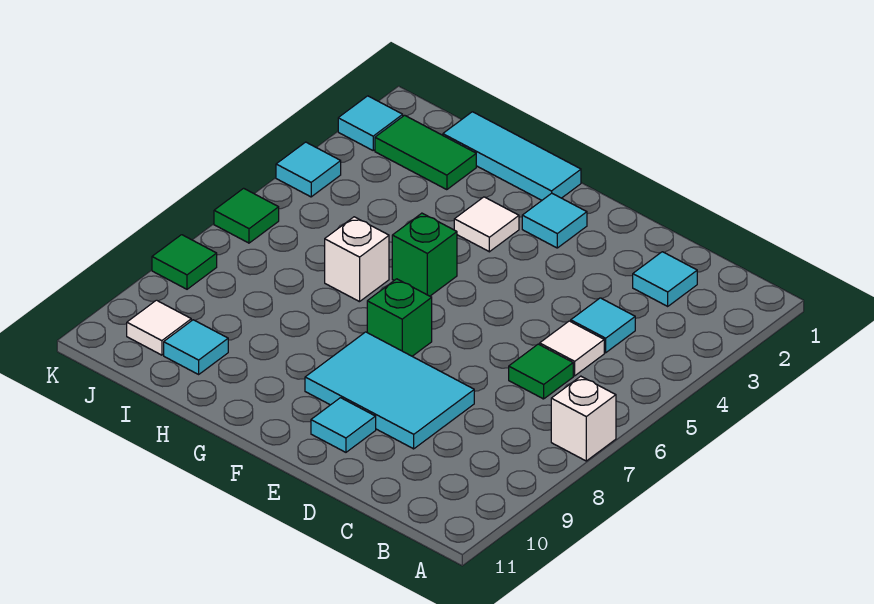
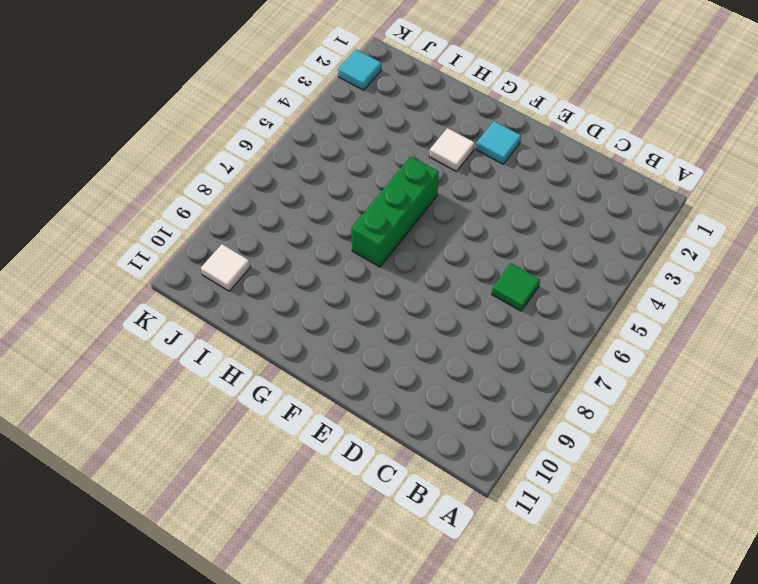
green brick G5:G7 level 1 -> green brick G5 level 1
none -> white brick A7 level 1
none -> cyan tile C2 level 1
none -> cyan tile C4 level 1

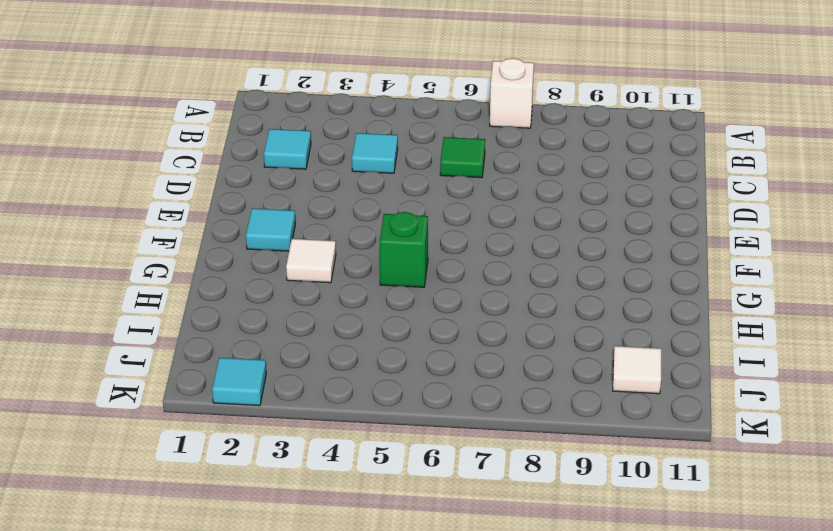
none -> white tile C5 level 1
none -> cyan tile D8:F9 level 1
none -> cyan tile E10 level 1

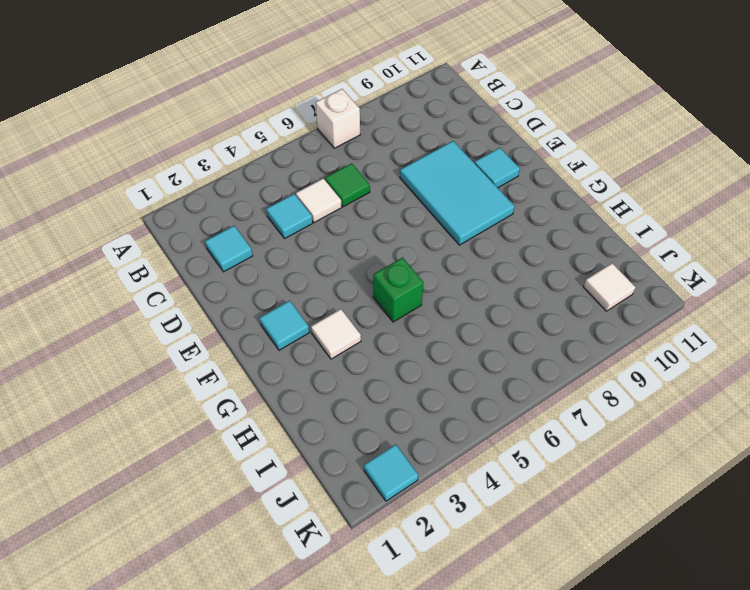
none -> green brick F7 level 1
none -> cyan tile G1:I1 level 1
none -> white brick H6 level 1

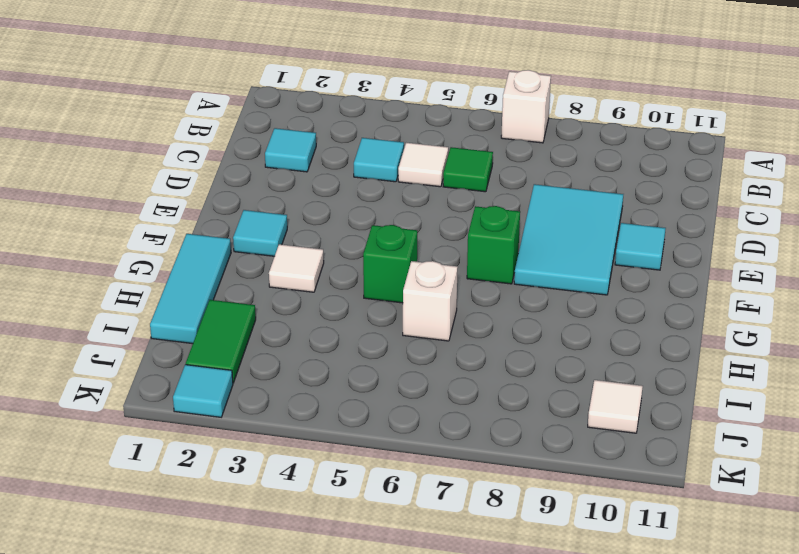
none -> cyan tile I10 level 1
none -> cyan tile K4 level 1
none -> green tile K6 level 1

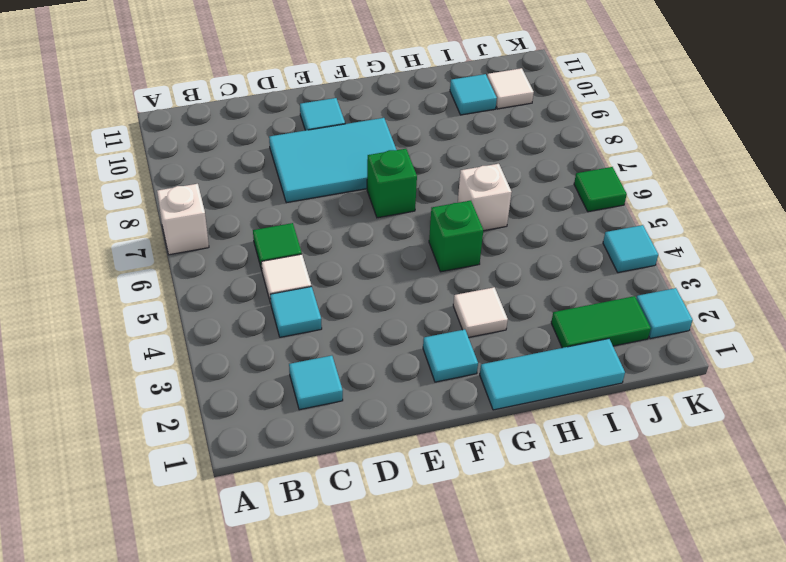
none -> green tile K8 level 1

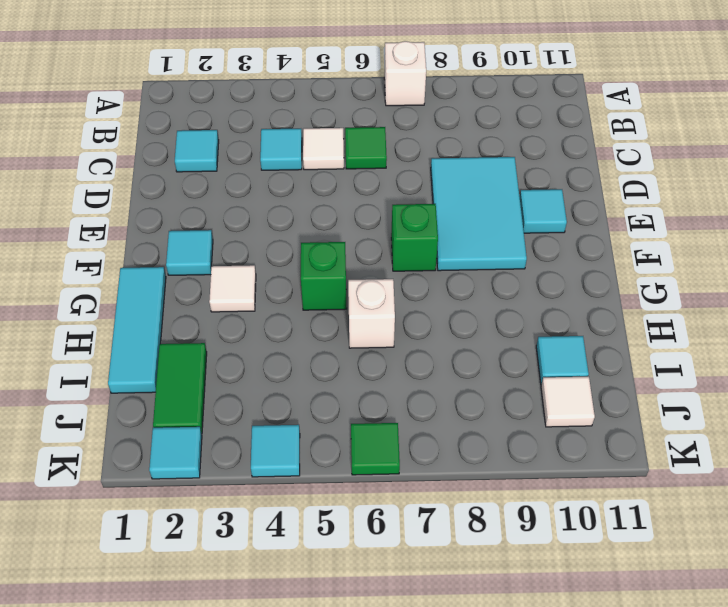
none -> green tile K8 level 1

